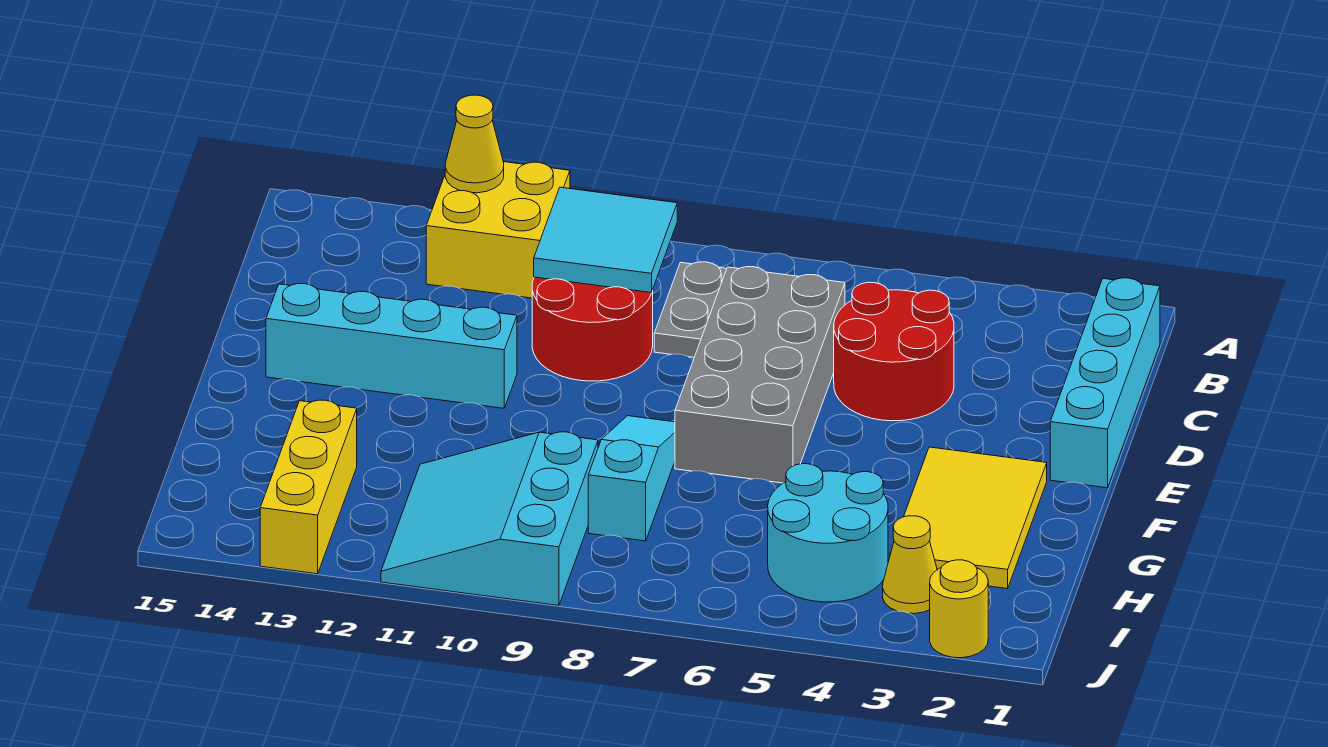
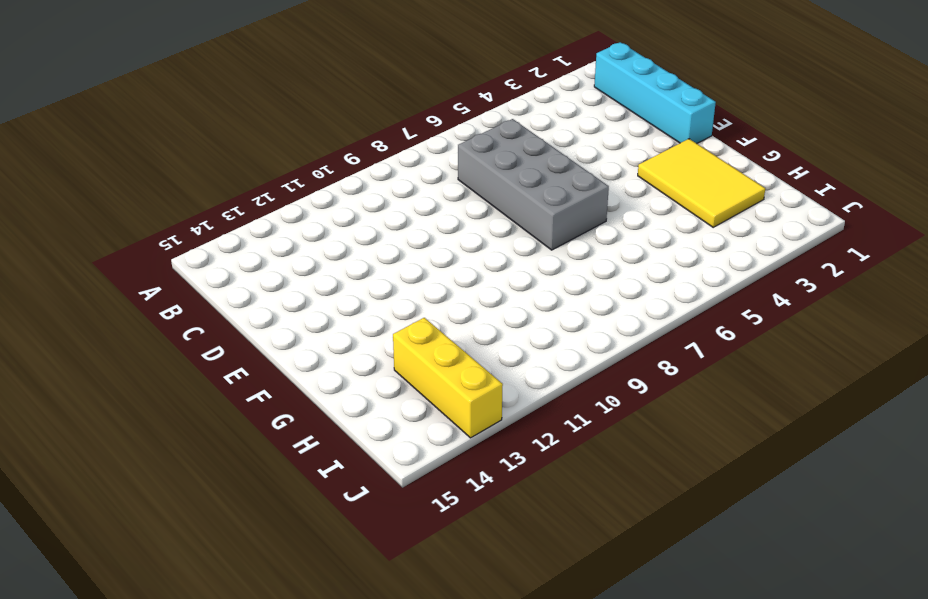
none -> yellow brick A11:B12 level 1
none -> grey plate B8:C8 level 1
none -> red round brick C4:D5 level 1

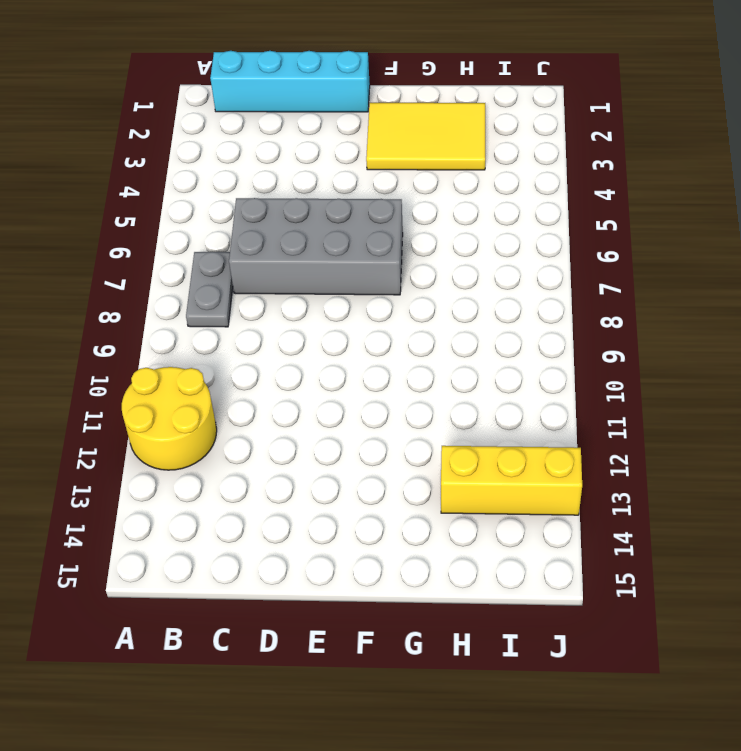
yellow round brick A11:B12 level 1 -> yellow brick A11:B12 level 1
grey plate B7:B8 level 1 -> grey plate B8:C8 level 1
none -> red round brick C4:D5 level 1
none -> red round brick C9:D10 level 1
none -> cyan brick E11:E14 level 1

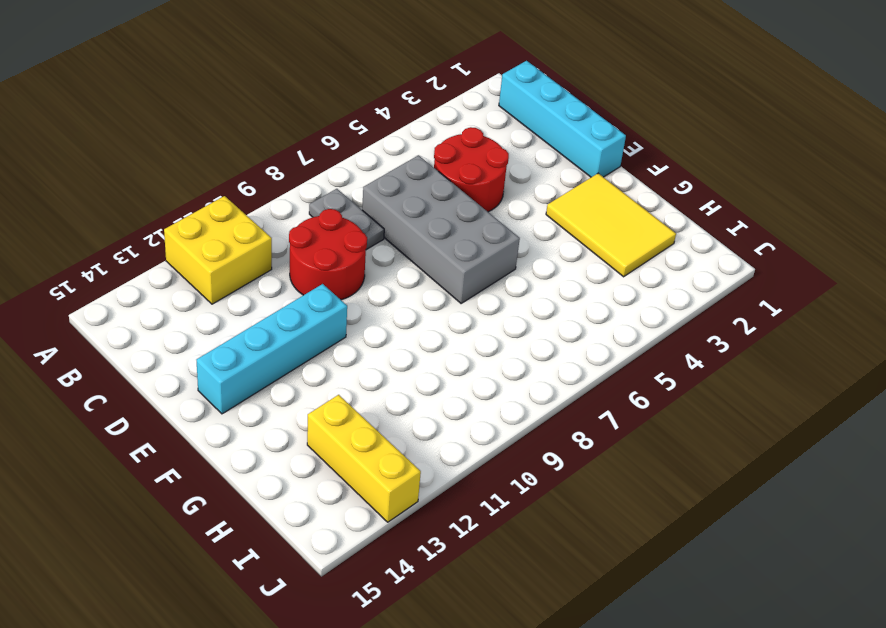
none -> cyan slope F8:H8 level 1 top H
none -> cyan round brick H4:I5 level 1
none -> cyan slope H9:J11 level 1 top 9

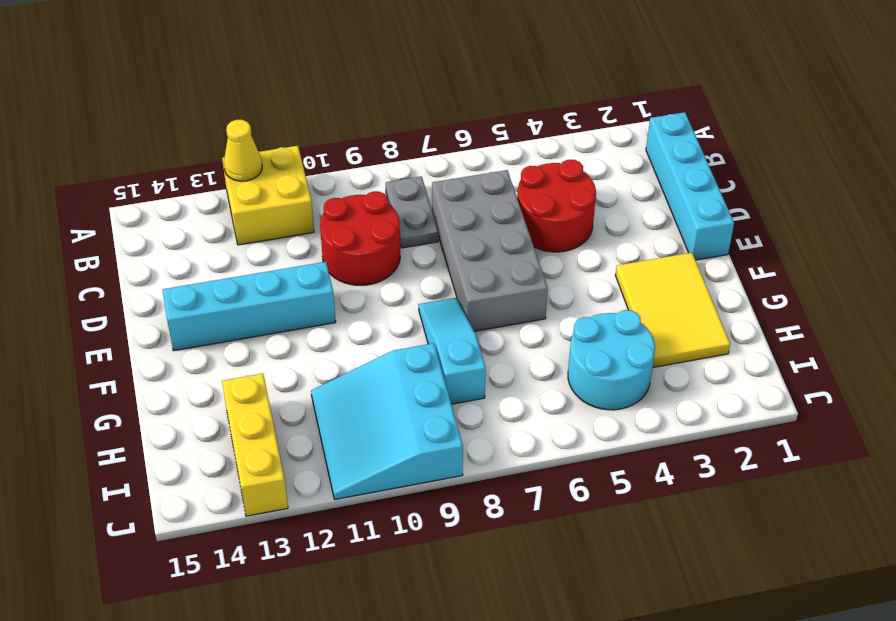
none -> yellow cone I3 level 1
none -> yellow round brick J2 level 1
none -> cyan tile B9:C10 level 2

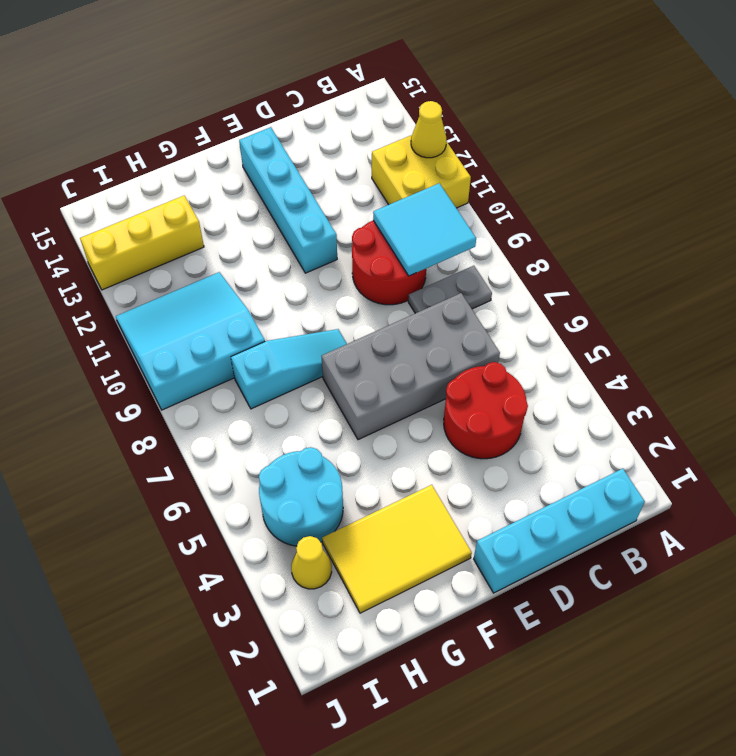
none -> yellow round brick J2 level 1

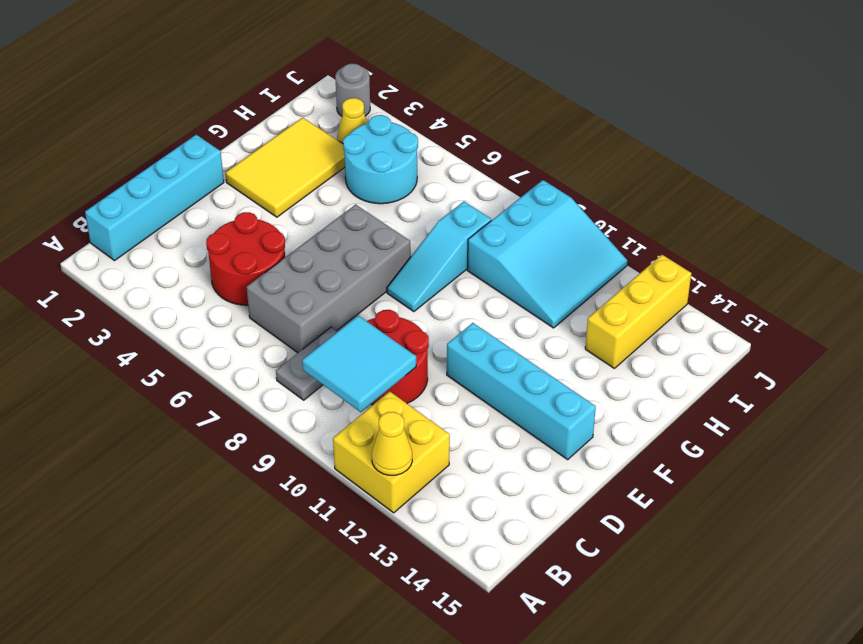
grey round brick J2 level 1 -> yellow round brick J2 level 1

